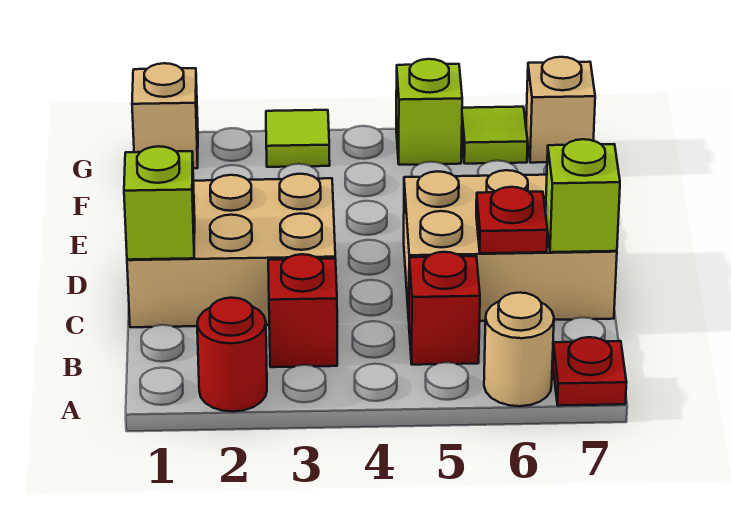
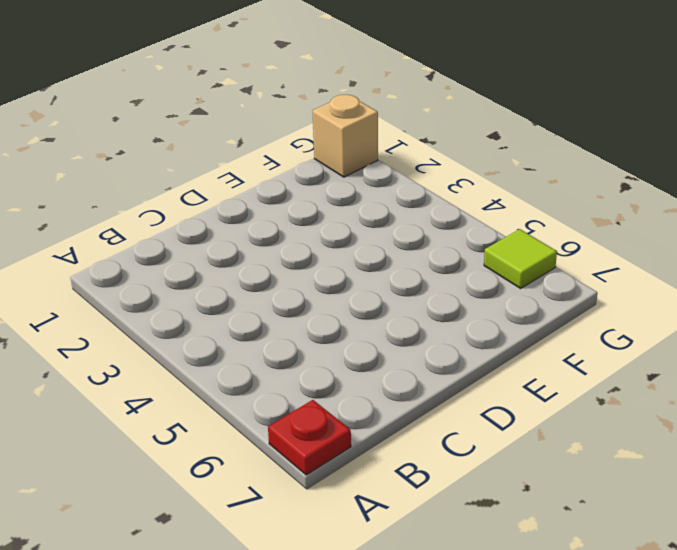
none -> red round brick A2 level 1
none -> tan round brick A6 level 1
none -> red brick B3 level 1

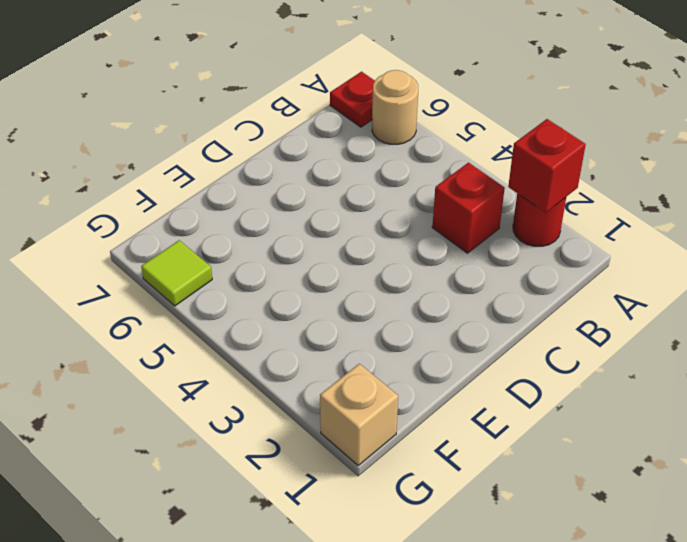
red brick A2 level 2 -> red brick B5 level 1
none -> tan brick C1:D3 level 1
none -> tan brick C5:D7 level 1
none -> lime tile G3 level 1

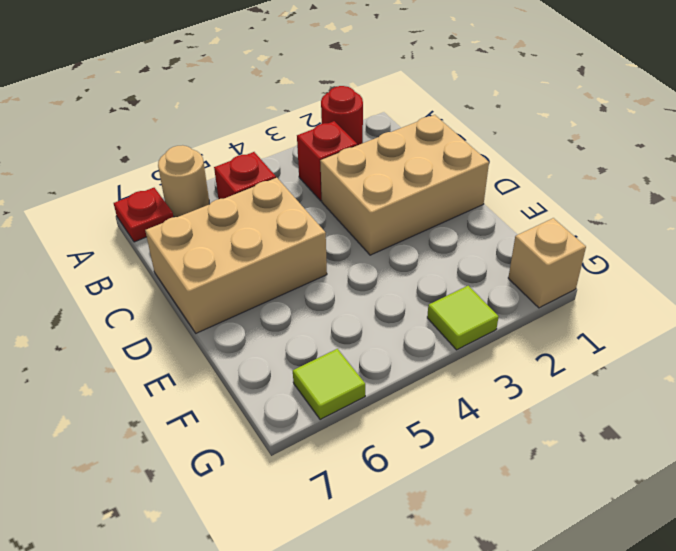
none -> lime brick G5 level 1
none -> tan brick G7 level 1
none -> lime brick C1 level 2

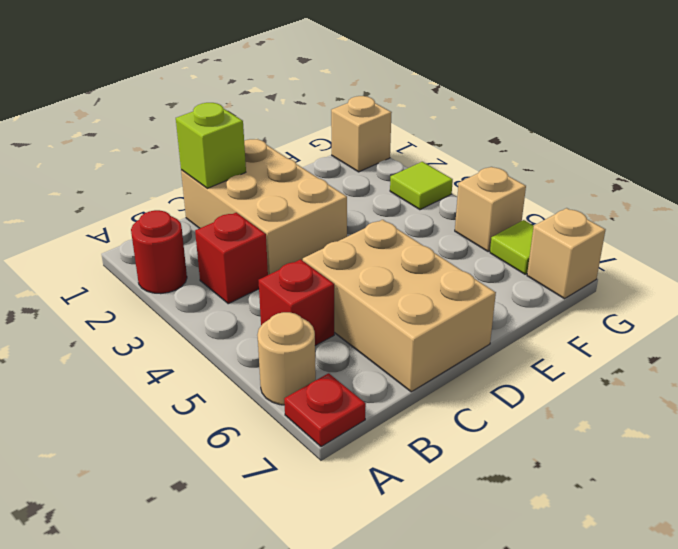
tan brick G5 level 1 -> lime brick G5 level 1
none -> red plate C6 level 2
none -> lime brick C7 level 2

